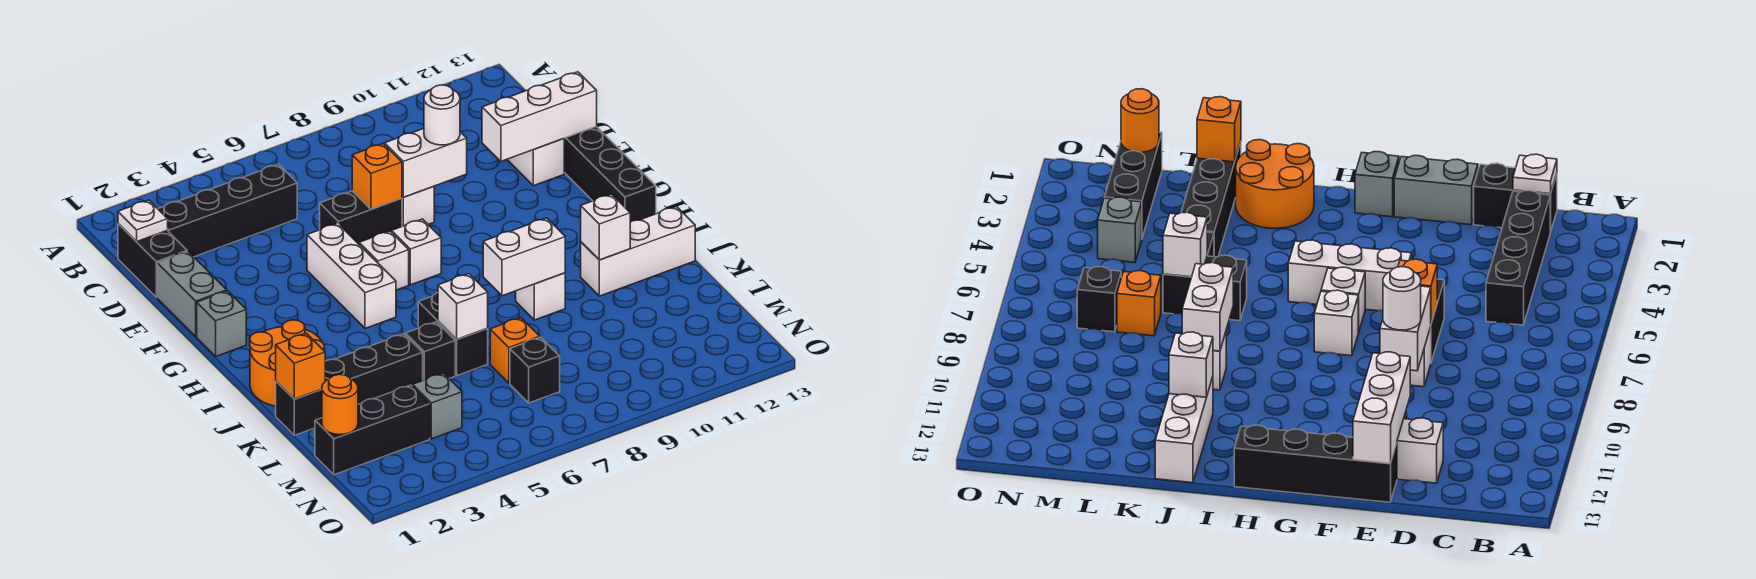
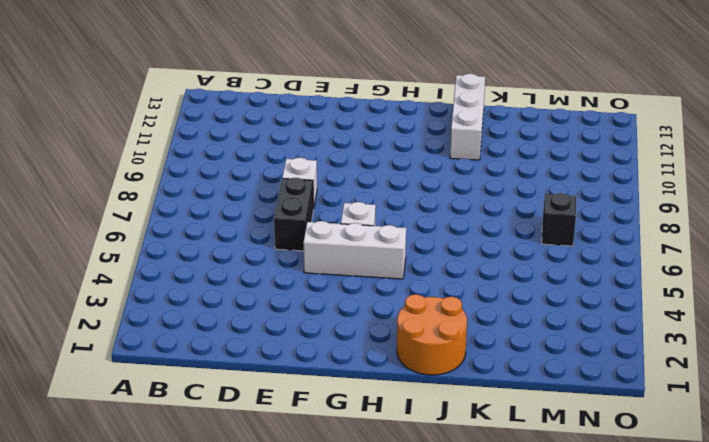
none -> black brick C1:D1 level 1
none -> black brick C2:C5 level 1
none -> white brick D12:E12 level 1
none -> grey brick E1:F1 level 1

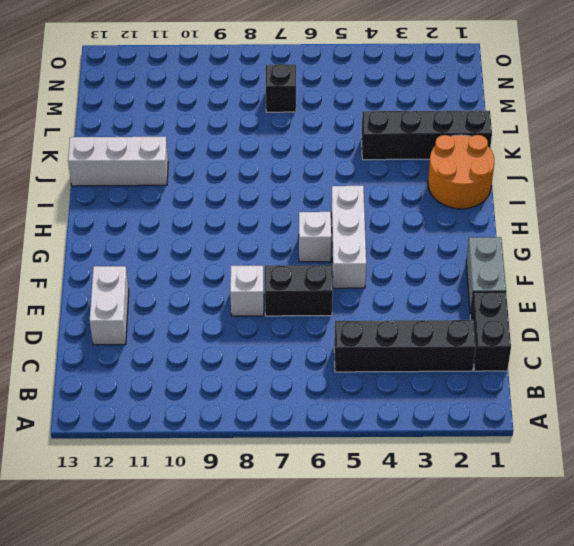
none -> black brick E13:H13 level 1
none -> grey brick G1 level 1
none -> white brick G7 level 1
none -> black brick J6:K6 level 1

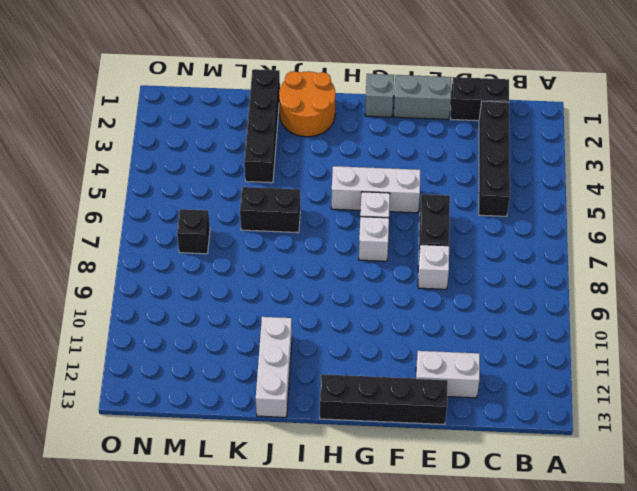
none -> white brick J9 level 1
none -> black brick K5 level 1
none -> orange brick L7 level 1
none -> black brick M1:M3 level 1

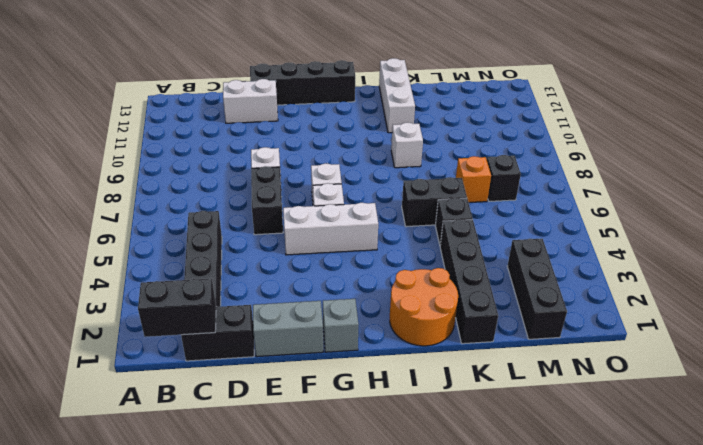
black brick B1:C1 level 2 -> white plate C1 level 2
none -> grey brick M4 level 1
none -> orange brick E7 level 2
none -> white brick E8:E9 level 2
none -> white brick E11:E13 level 2

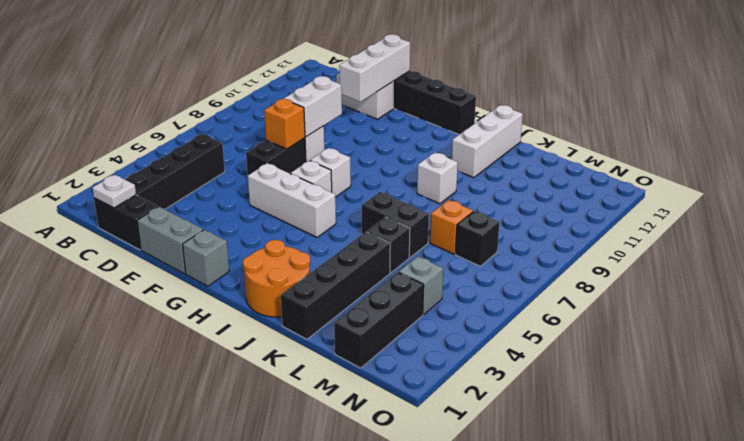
none -> white brick J8:J9 level 2
none -> white brick J11 level 2
none -> orange brick K1 level 2
none -> white brick K6 level 2

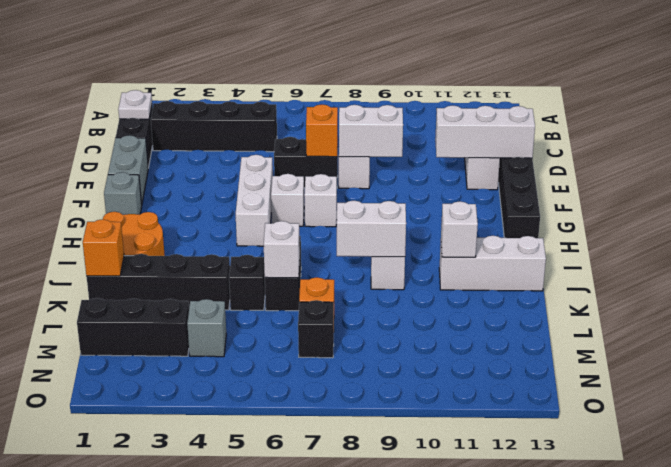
none -> orange round brick M1 level 2
none -> white round brick E9 level 3

